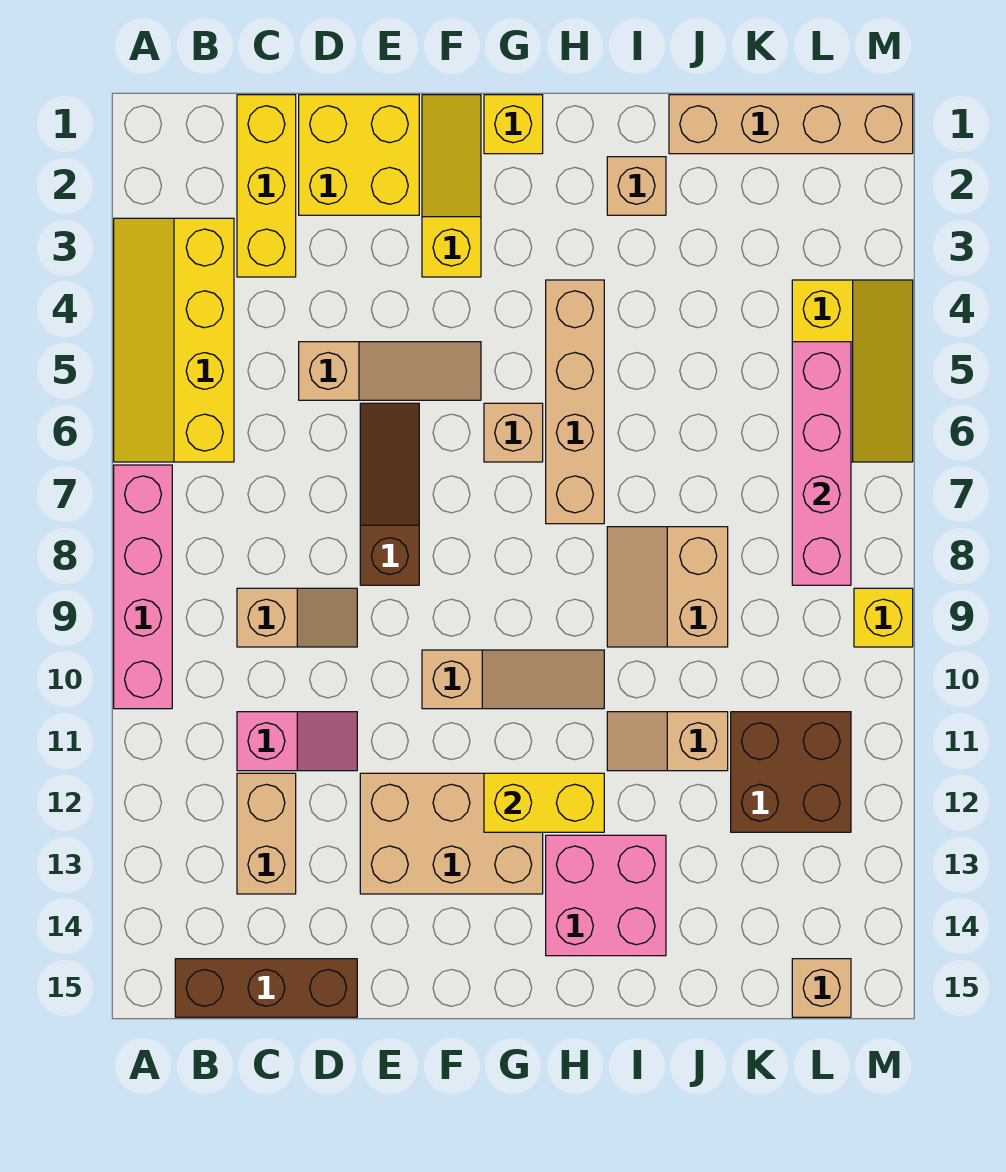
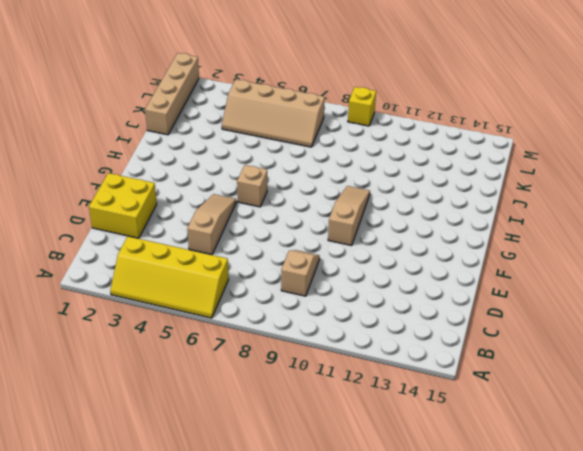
tan slope K4:L7 level 1 top L -> yellow slope L4:M6 level 1 top L
none -> pink brick A7:A10 level 1
none -> brown brick B15:D15 level 1
none -> yellow brick C1:C3 level 1

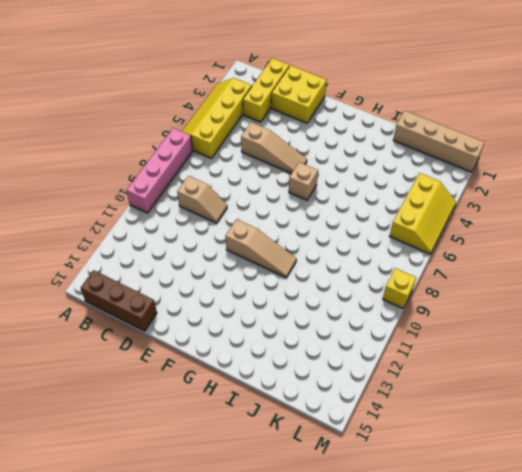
none -> pink slope C11:D11 level 1 top C
none -> tan brick C12:C13 level 1
none -> brown slope E6:E8 level 1 top 8

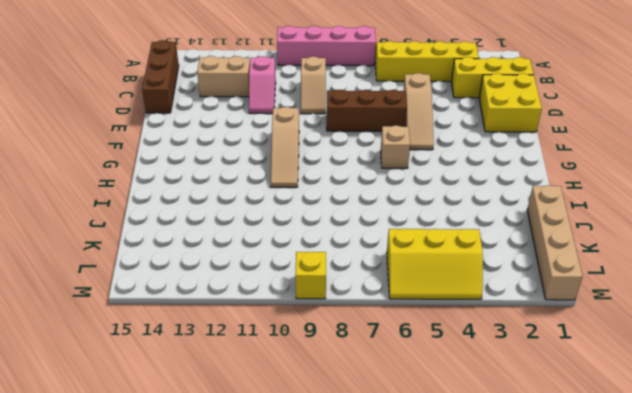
brown brick E6:E8 level 1 -> brown slope E6:E8 level 1 top 8
none -> tan brick E12:G13 level 1
none -> yellow slope F1:F3 level 1 top 3
none -> yellow brick G1 level 1

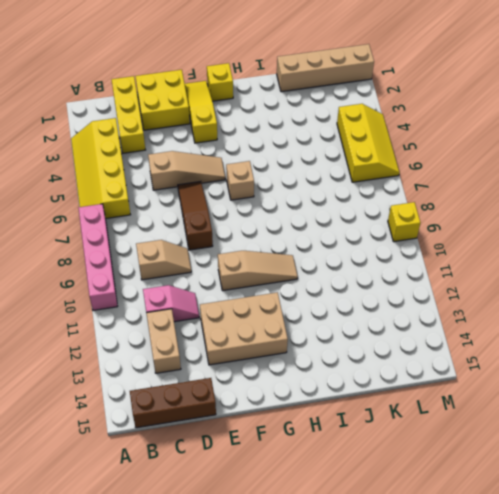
none -> tan brick H4:H7 level 1
none -> pink brick H13:I14 level 1
none -> tan brick I2 level 1

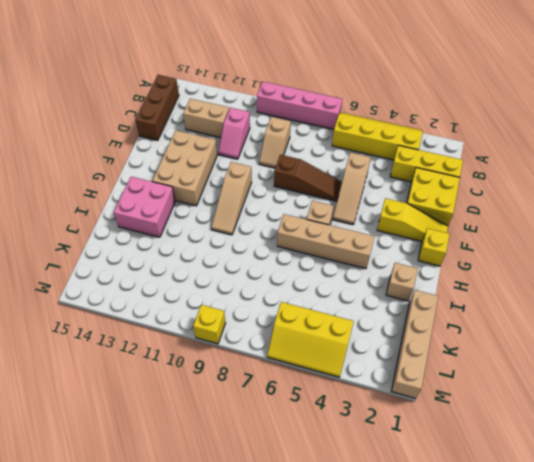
none -> tan slope I8:J9 level 1 top J
none -> tan slope I11:J11 level 1 top J
none -> brown brick K11:L12 level 1

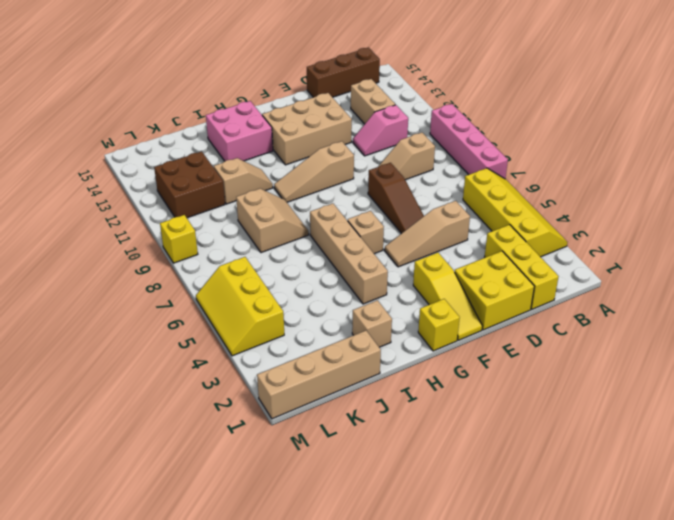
none -> tan brick L15 level 1
none -> yellow brick G12:H12 level 2
none -> pink brick L5:L8 level 2

